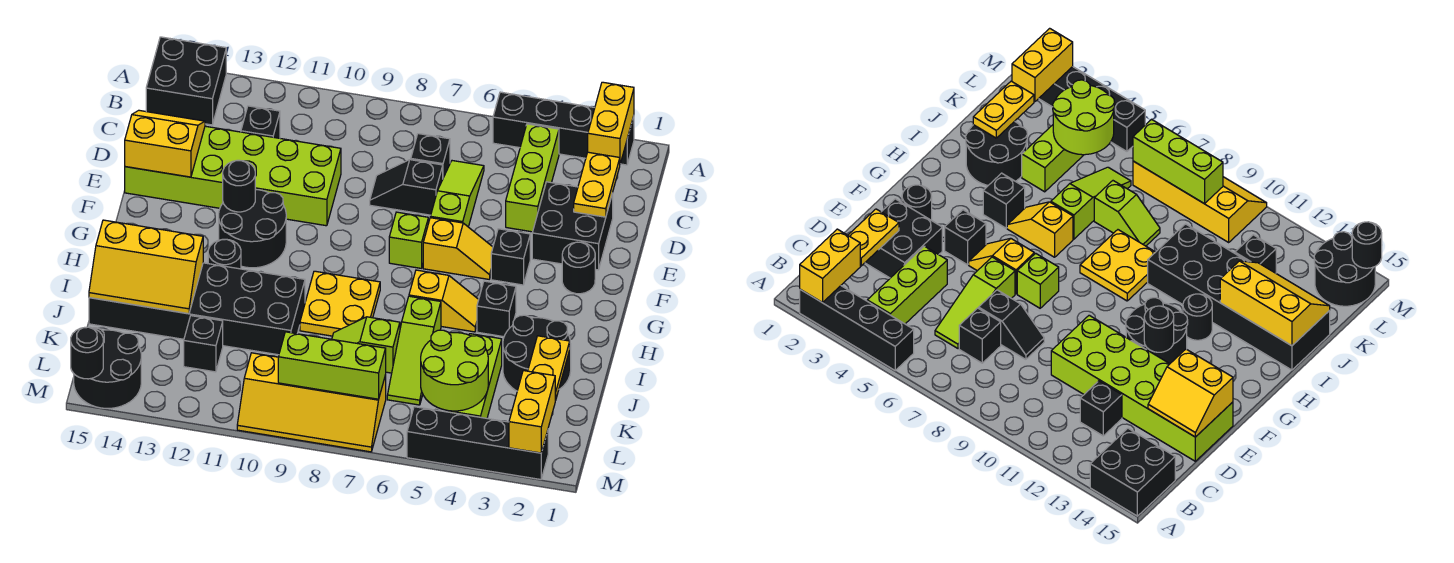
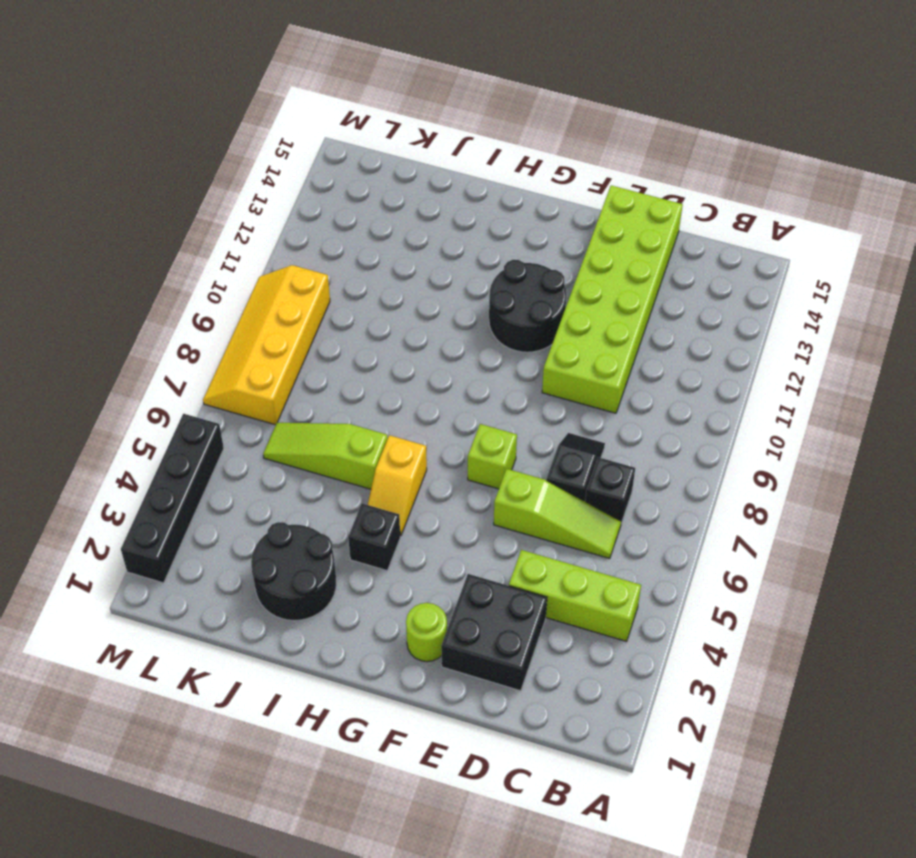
lime round brick F2 level 1 -> black round brick F2 level 1
none -> black brick A2:A5 level 1
none -> black brick A14:B15 level 1
none -> black brick C12 level 1
none -> black brick F4 level 1

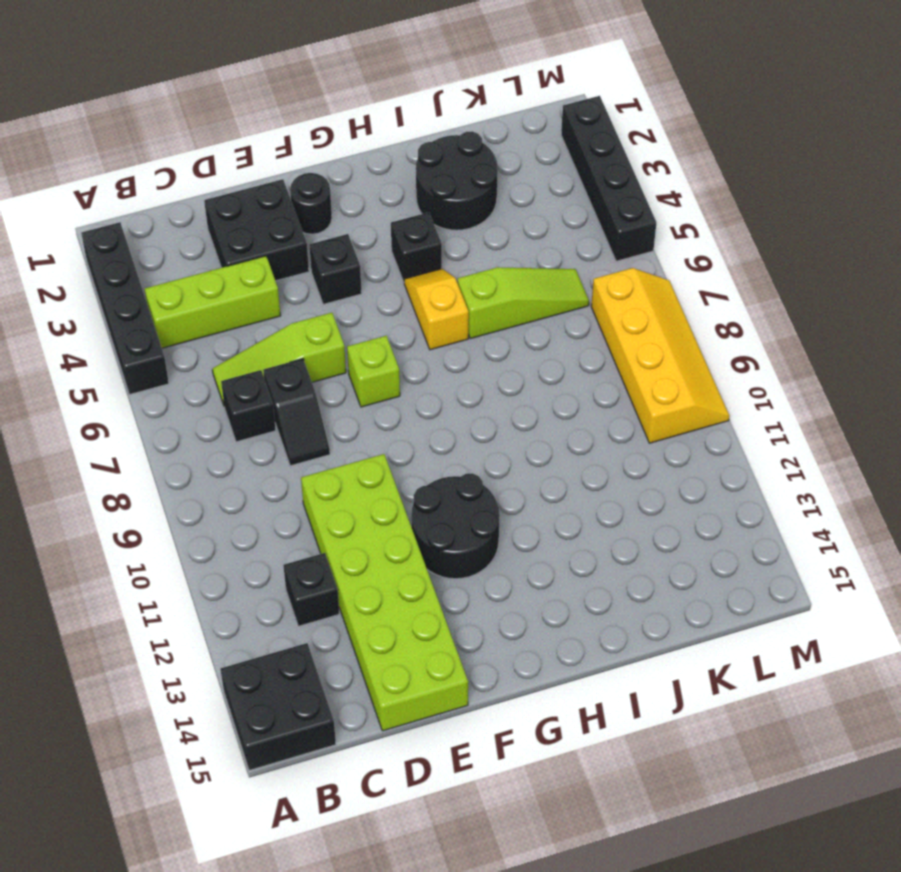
none -> yellow slope F5:F6 level 1 top 6
none -> yellow plate H8:I9 level 1
none -> black round brick H12 level 1
none -> black brick I10:J15 level 1

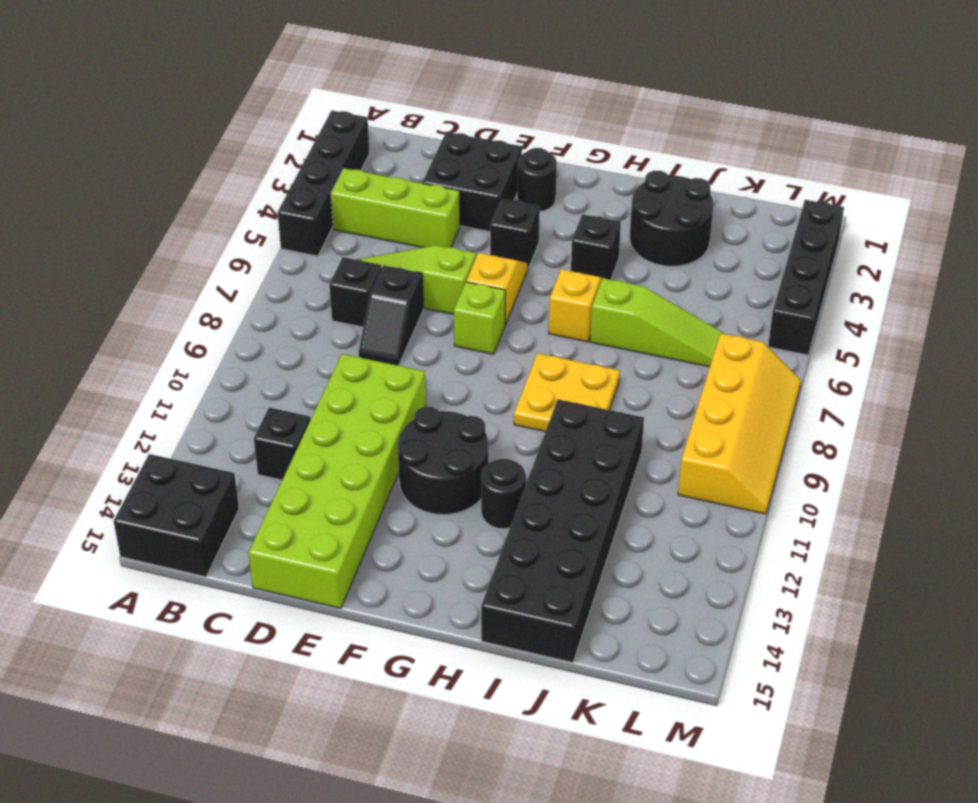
none -> lime brick J4:L4 level 1
none -> lime slope J7:J8 level 1 top 7
none -> black brick K12 level 1
none -> black round brick L14:M15 level 1

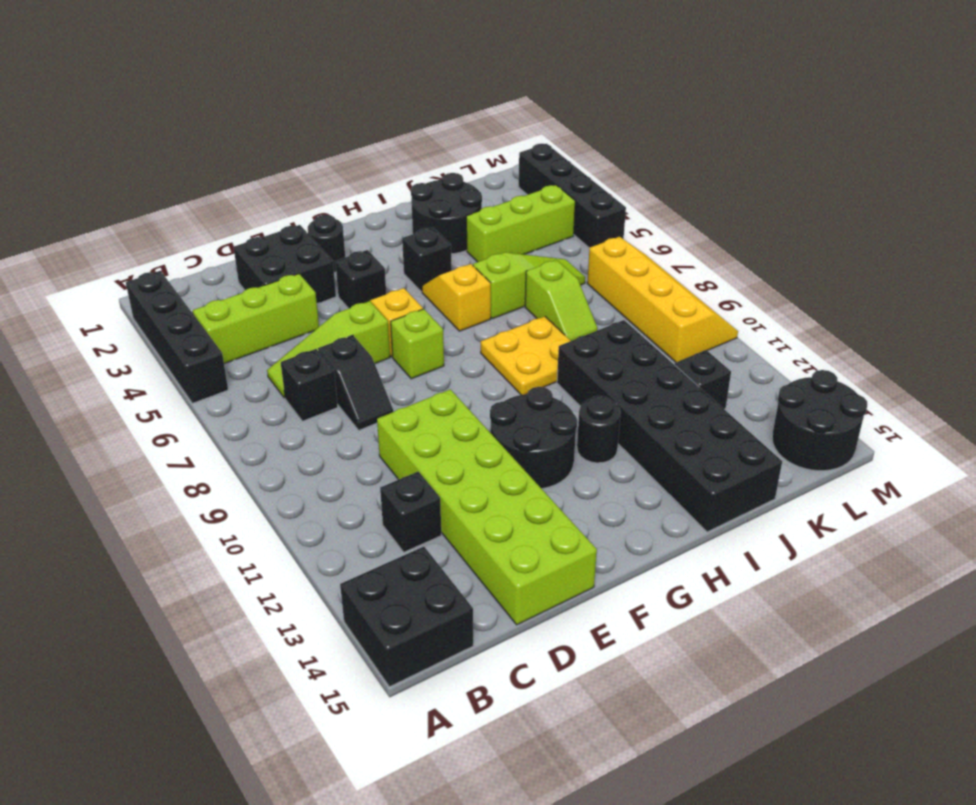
none -> yellow brick A2:B2 level 2
none -> yellow plate C2:D2 level 2
none -> yellow slope D14:E15 level 2 top E
none -> black round brick F12 level 2

